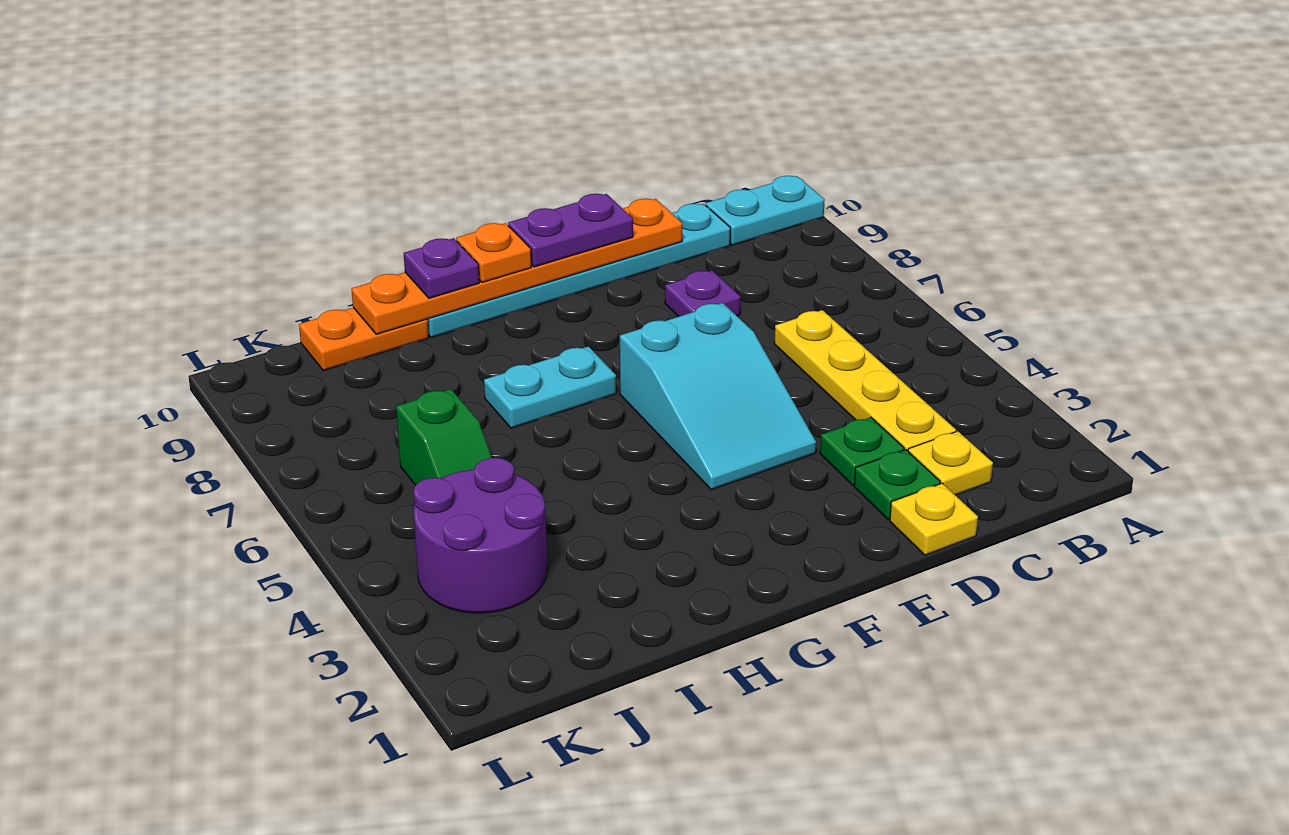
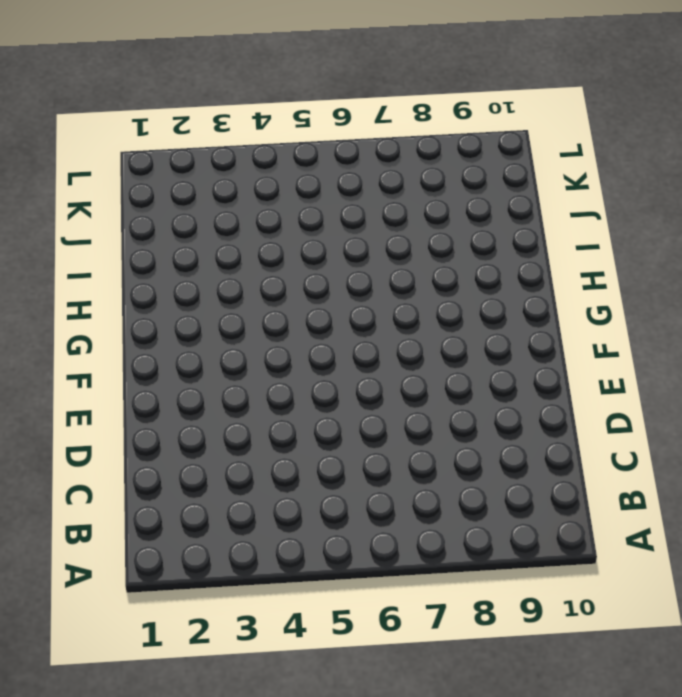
none -> cyan plate A10:B10 level 1
none -> yellow plate C2 level 1
none -> yellow plate C3:C6 level 1

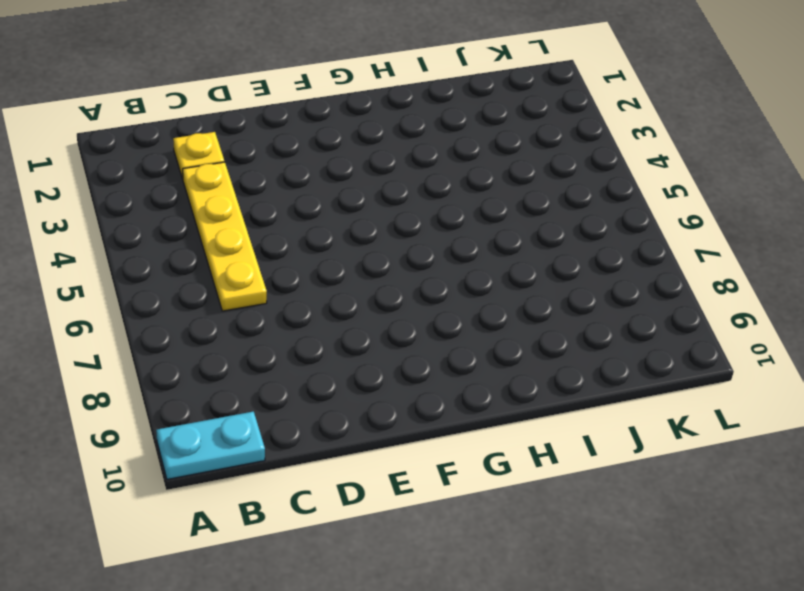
none -> cyan plate C10:H10 level 1
none -> yellow plate D1 level 1
none -> green plate D2 level 1

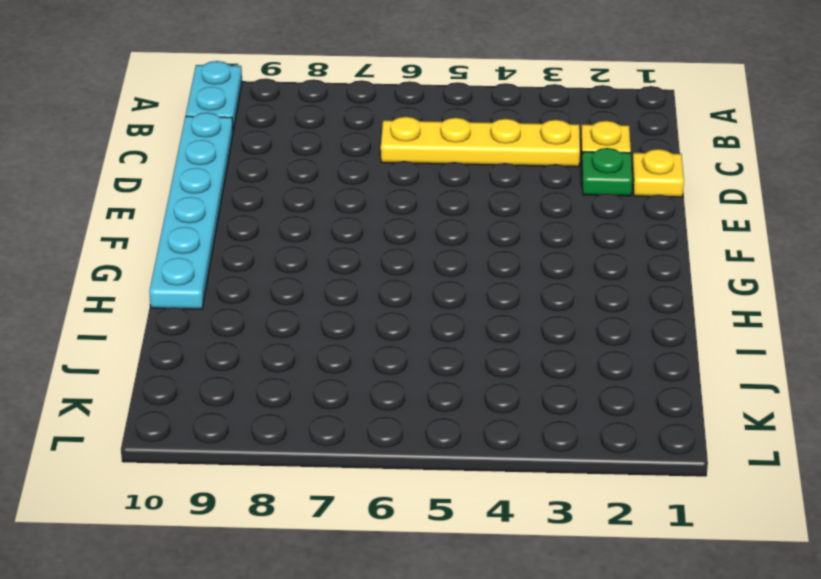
none -> green plate D3 level 1
none -> purple plate D8 level 1
none -> cyan slope E4:F6 level 1 top 6

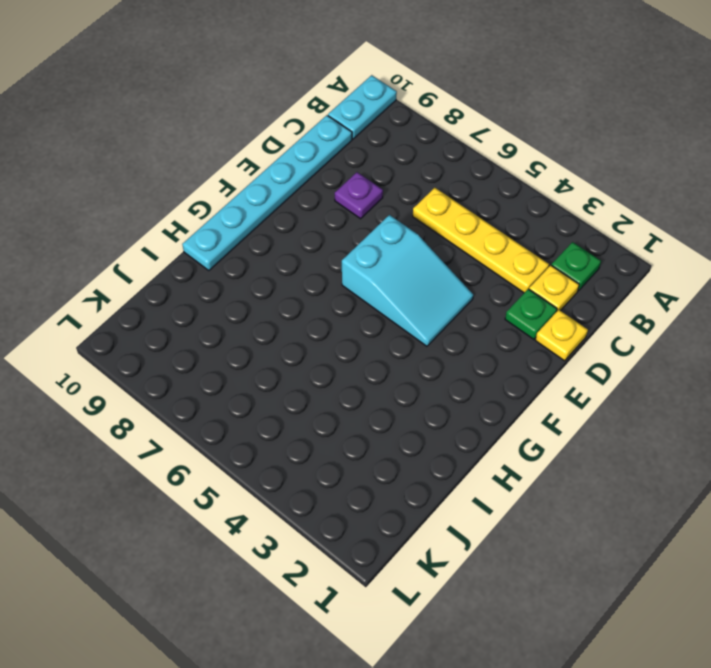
green plate B2 level 1 -> green plate D3 level 1
none -> cyan plate G7:H7 level 1
none -> orange plate I10:J10 level 1
none -> purple round brick J3:K4 level 1

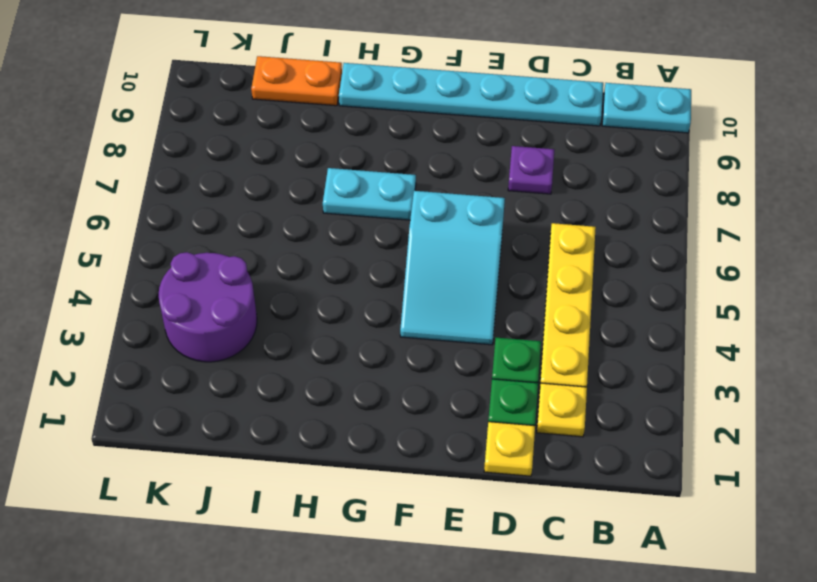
none -> green slope J5:J6 level 1 top 6
none -> orange plate D10:I10 level 2
none -> purple plate E10:F10 level 3

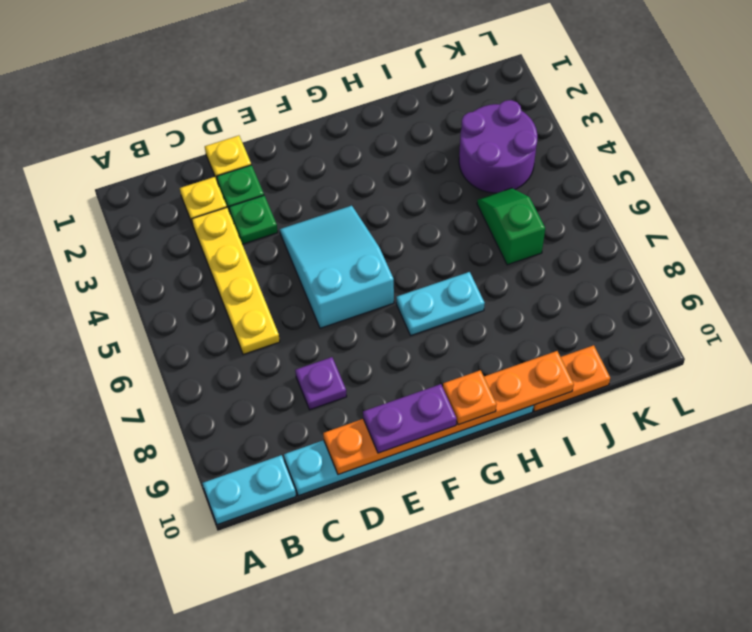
none -> purple plate H10 level 3

